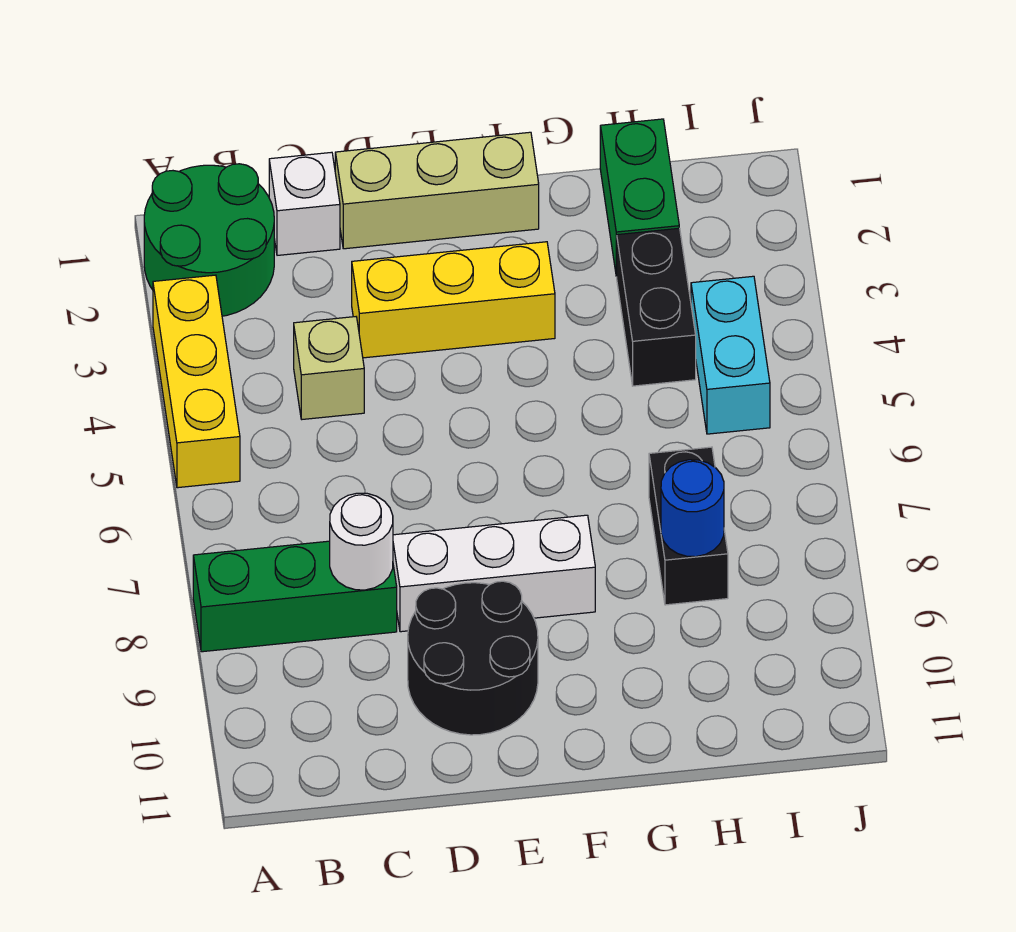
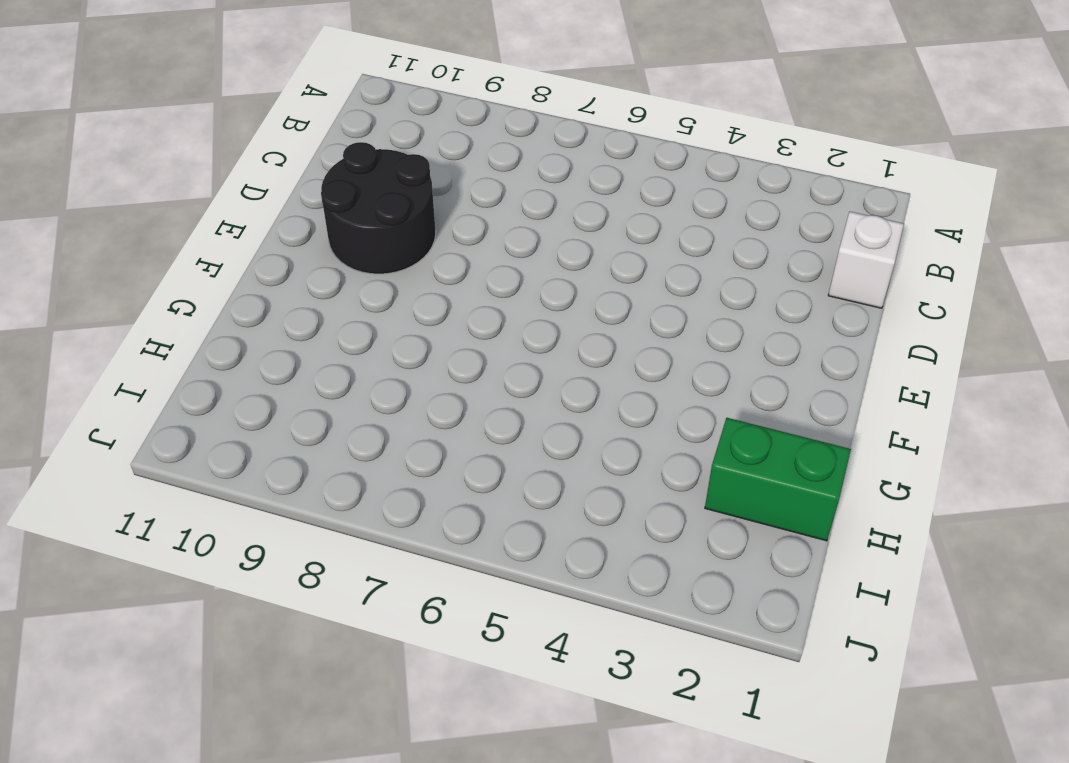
none -> green round brick A1:B2 level 1
none -> yellow brick A3:A5 level 1
none -> green brick A8:C8 level 1

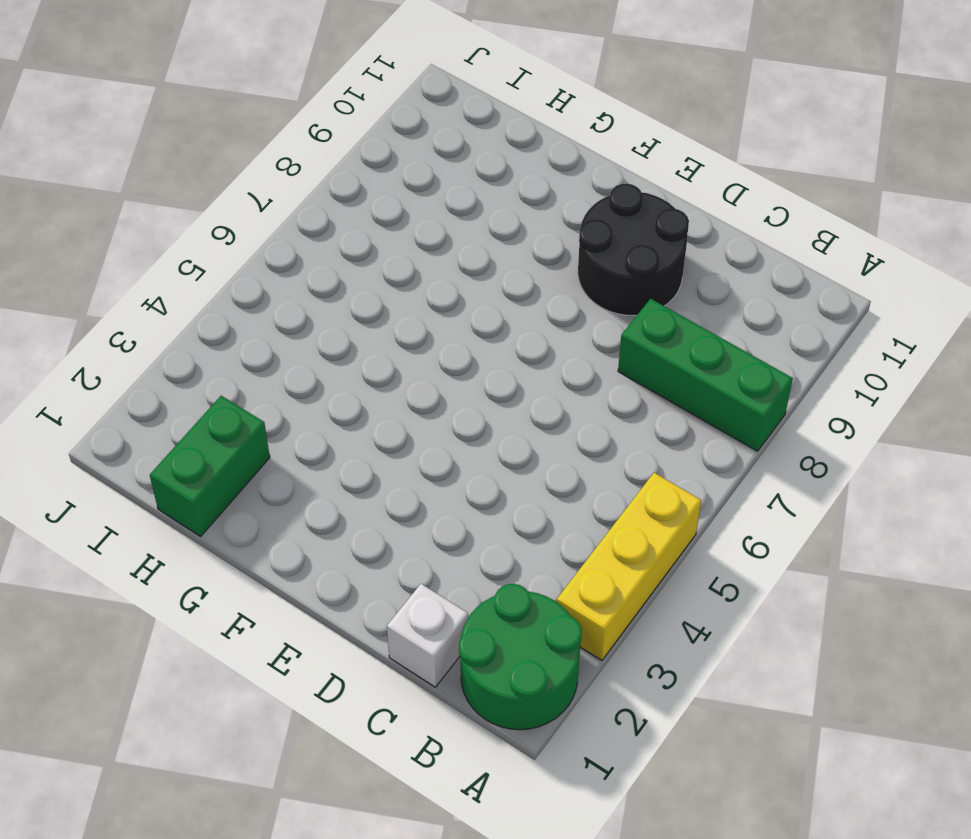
none -> tan brick C4 level 1
none -> tan brick D1:F1 level 1
none -> yellow brick D3:F3 level 1

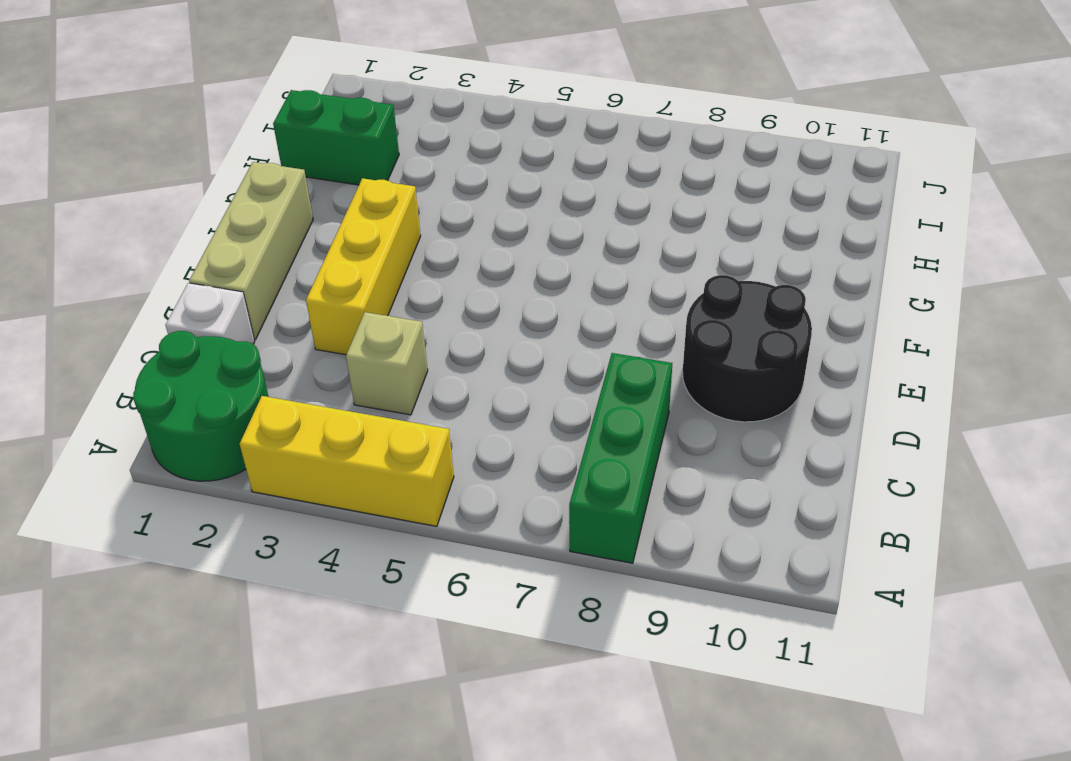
none -> white brick D8:F8 level 1
none -> black brick H3:H4 level 1
none -> black brick H7:H8 level 1

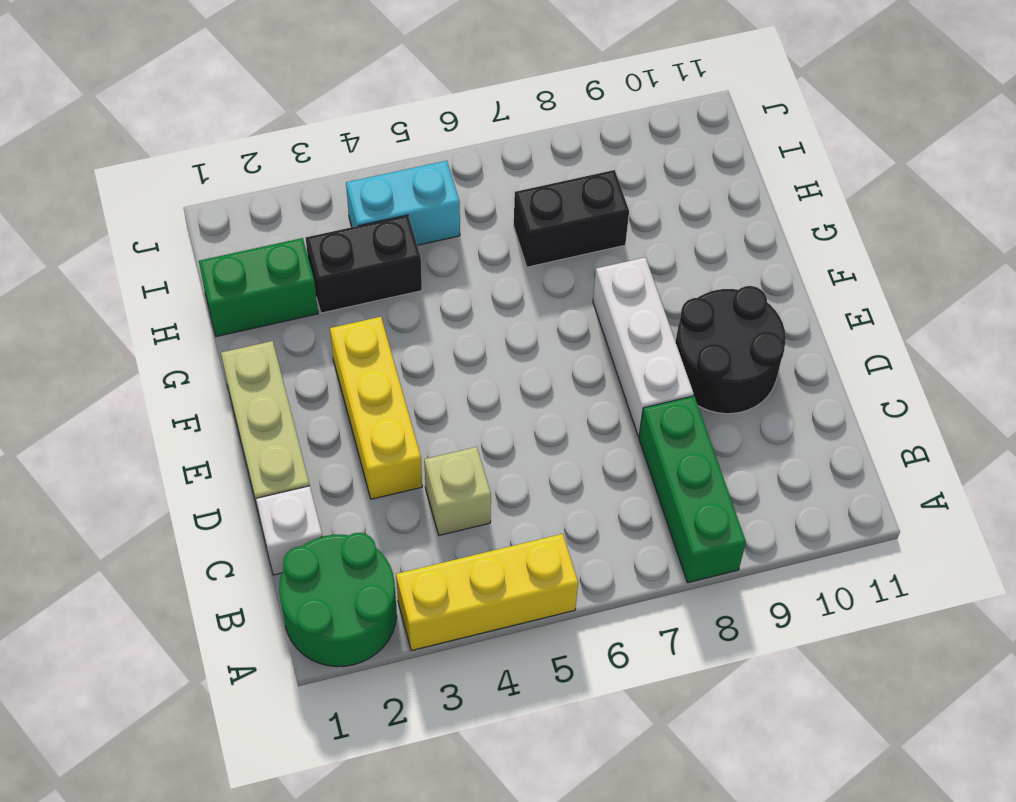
none -> white round brick C8 level 2
none -> blue round brick H8 level 2

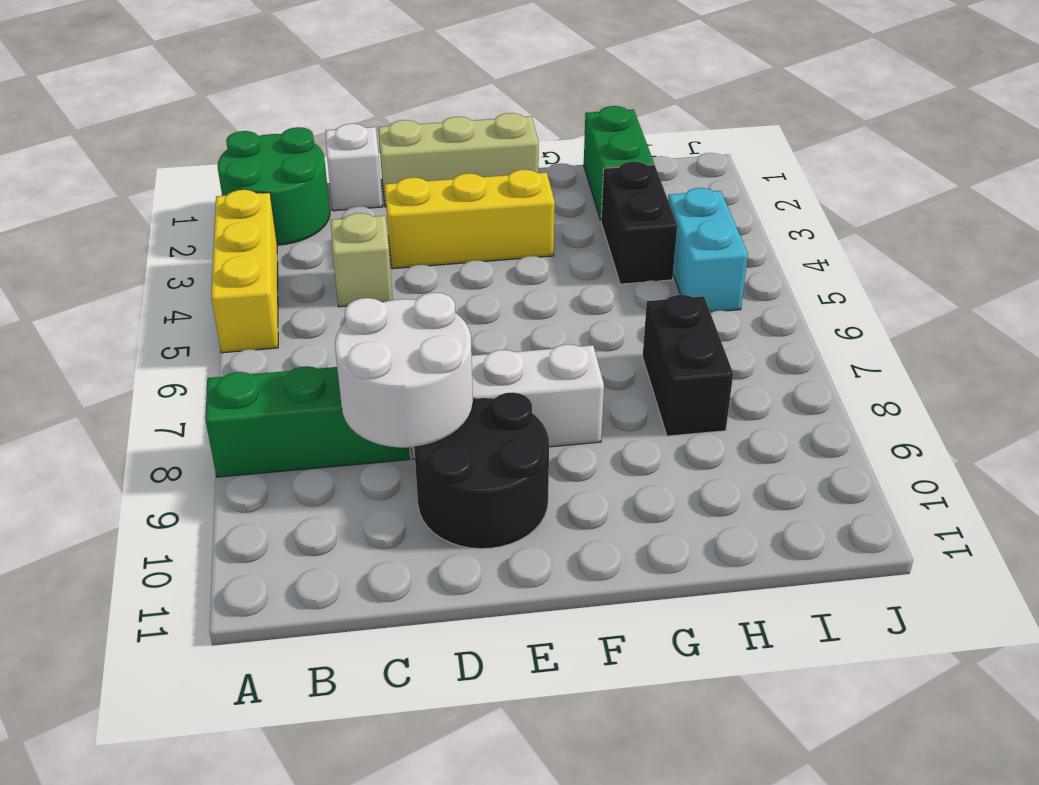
white round brick C8:D9 level 2 -> white round brick C8 level 2
none -> blue round brick H8 level 2

